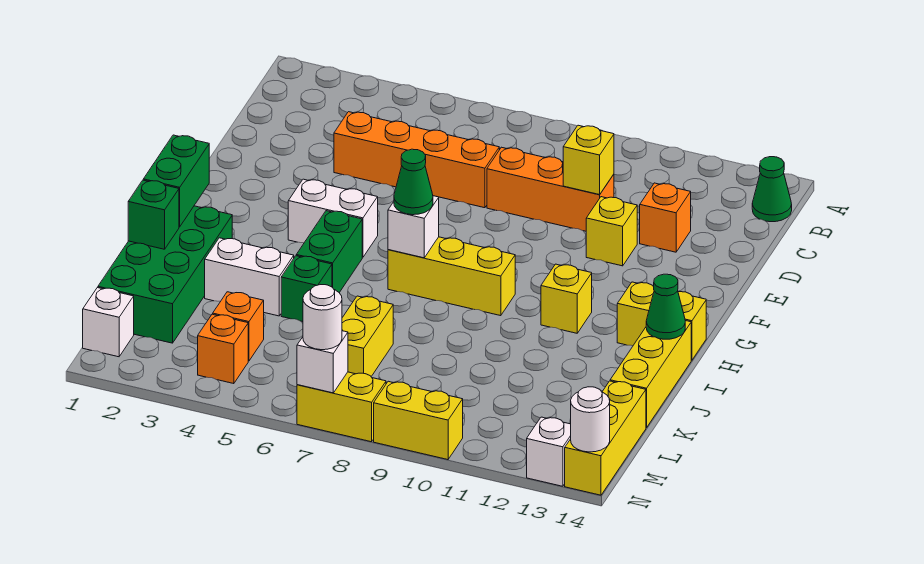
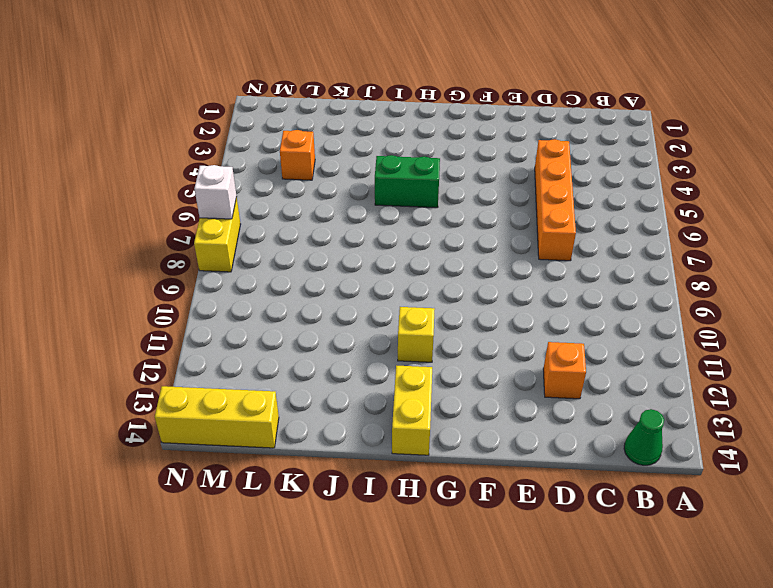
none -> orange brick D8:D10 level 1
none -> yellow brick E11 level 1
none -> white brick G4:G5 level 1
none -> yellow brick H7:H9 level 1

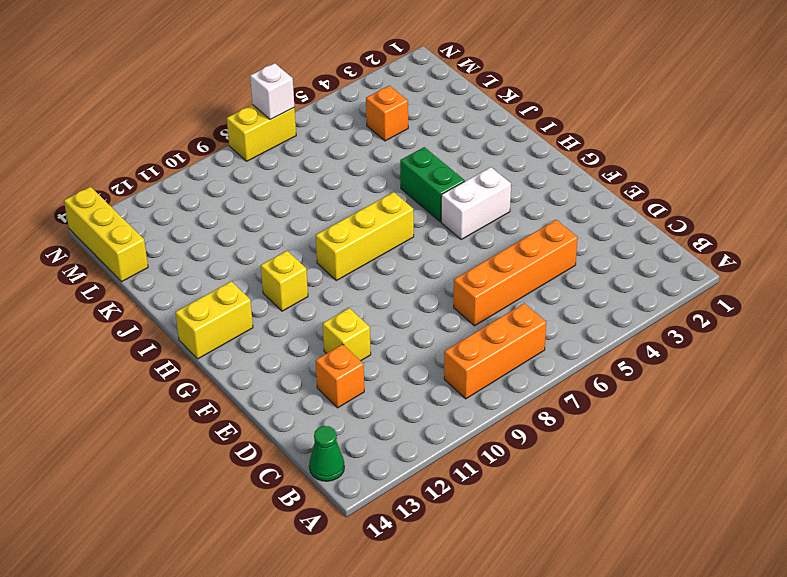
orange brick B7:B9 level 1 -> orange brick D8:D10 level 1
none -> green brick I1:L2 level 1
none -> yellow brick I14:K14 level 1
none -> white brick J3:J4 level 1
none -> green brick J5 level 1

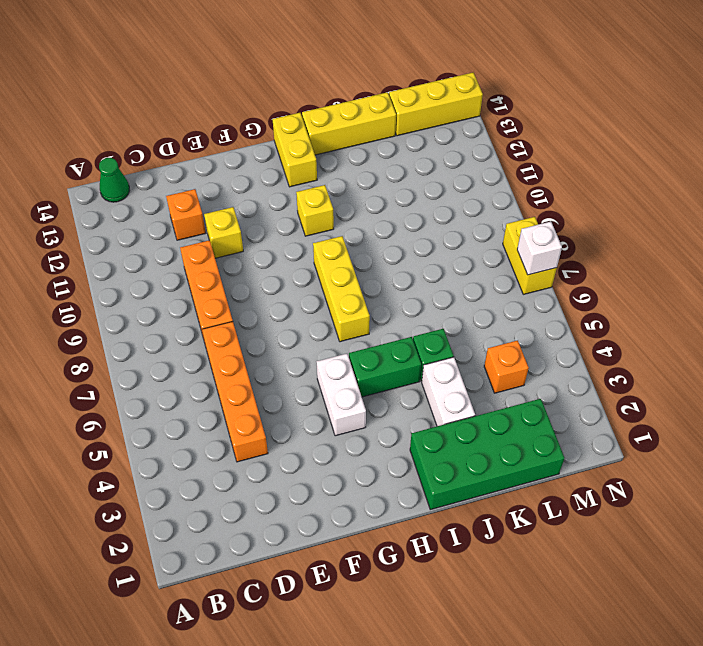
none -> yellow brick K7:L7 level 1
none -> white brick M1 level 1
none -> orange brick M4 level 1
none -> yellow brick N9:N10 level 1

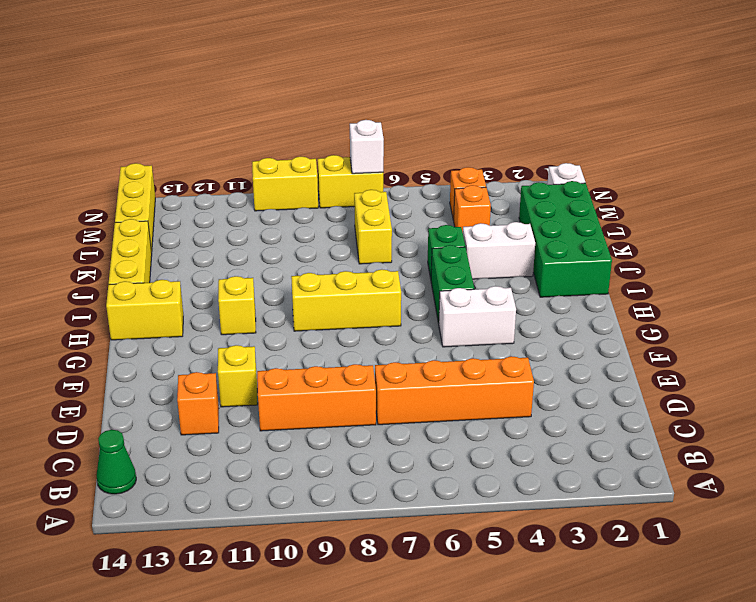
none -> white brick N13 level 1
none -> yellow brick D10 level 2
none -> green brick H1:I1 level 2
none -> white brick H7 level 2

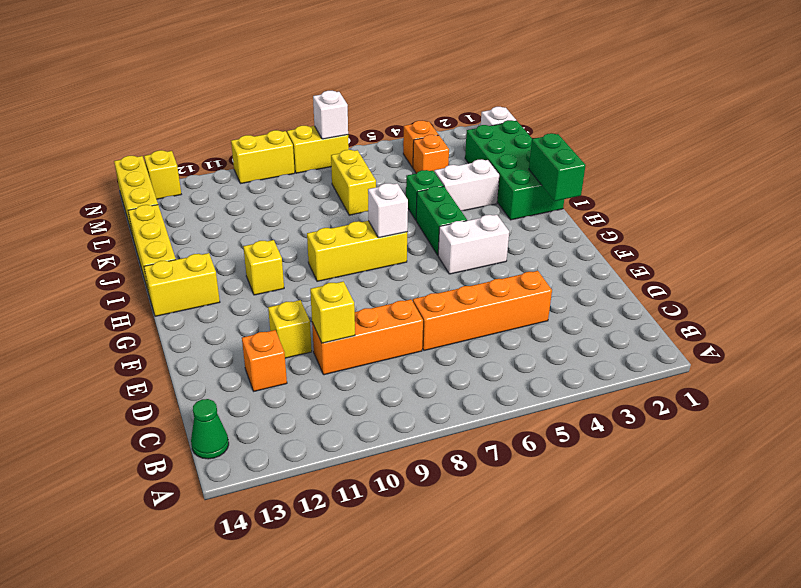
yellow brick N13 level 1 -> white brick N13 level 1
none -> green cone I14 level 2
none -> green brick J1 level 2
none -> white round brick N14 level 2
none -> green cone H7 level 3

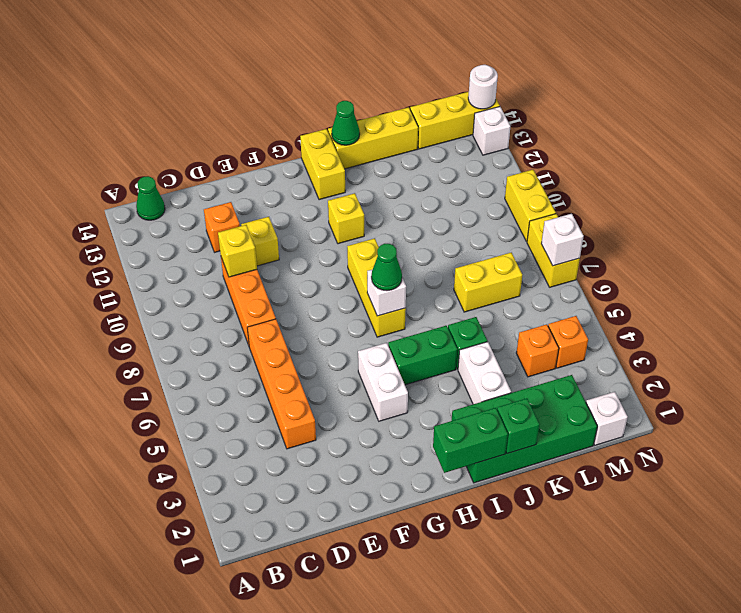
none -> white round brick N7 level 3

